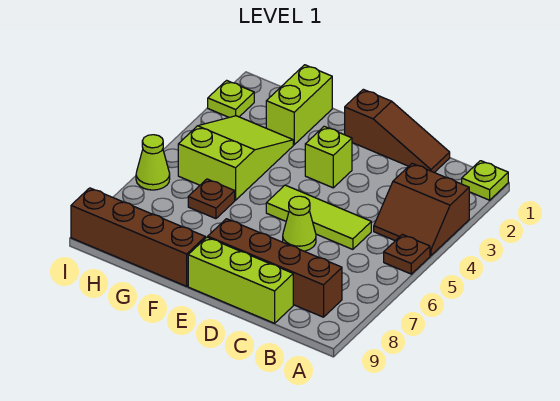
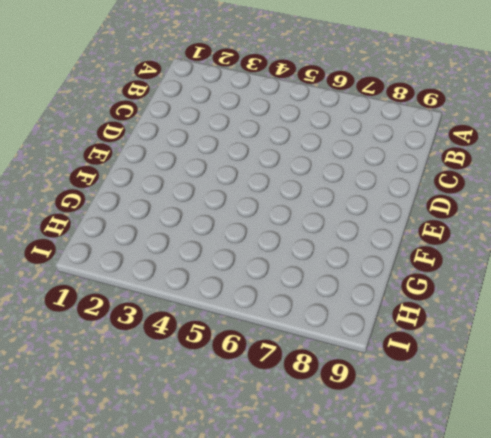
none -> lime plate A1 level 1
none -> brown slope A3:B4 level 1 top 3
none -> brown plate A5 level 1

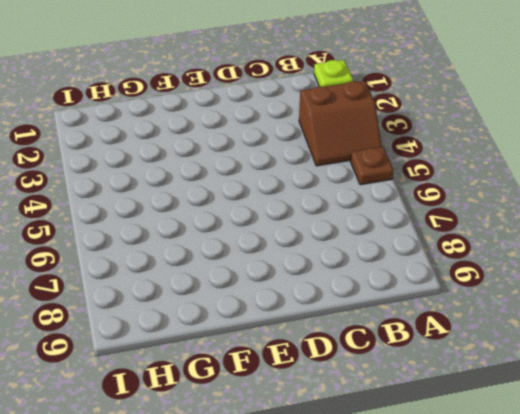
none -> brown brick B8:E8 level 1
none -> brown slope C1:E1 level 1 top E
none -> lime tile C5:E5 level 1

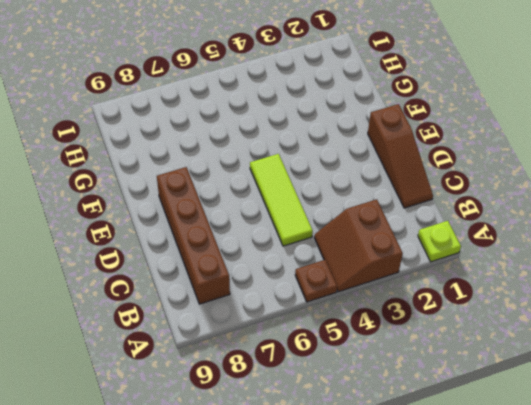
none -> lime brick C9:E9 level 1
none -> lime cone D6 level 1
none -> lime brick E3 level 1

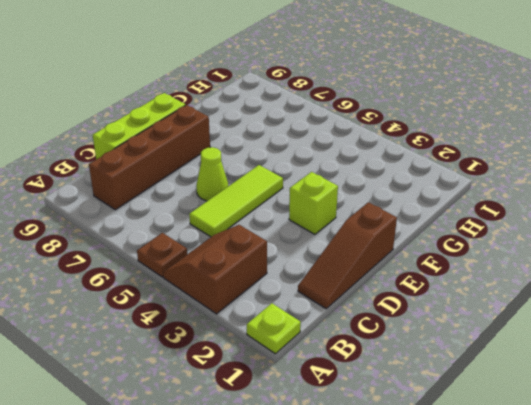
none -> brown brick F9:I9 level 1
none -> lime brick G1:G2 level 1
none -> lime slope G3:H5 level 1 top 5

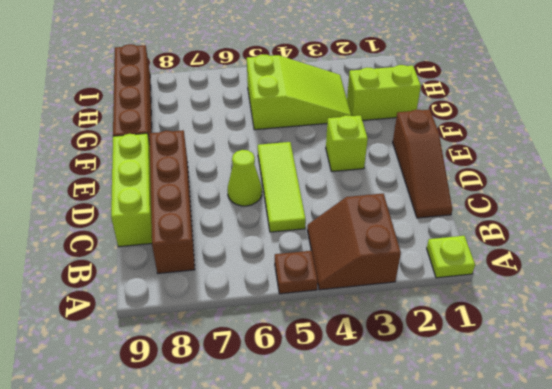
none -> brown plate G6 level 1
none -> lime plate I2 level 1
none -> lime cone I6 level 1

